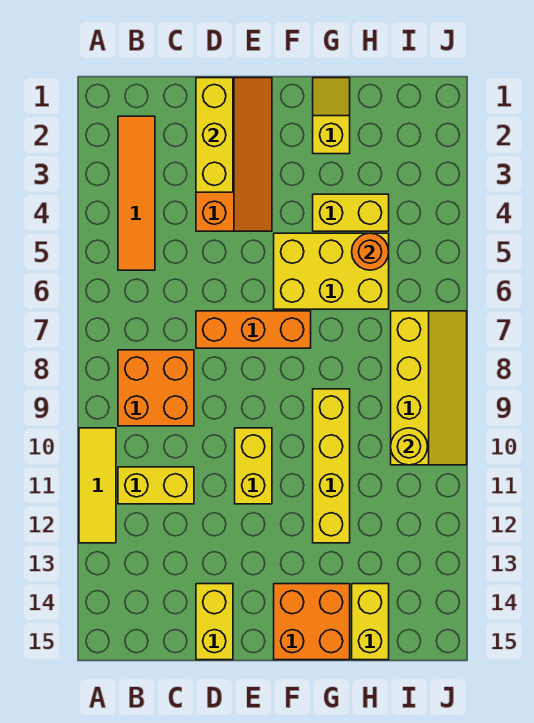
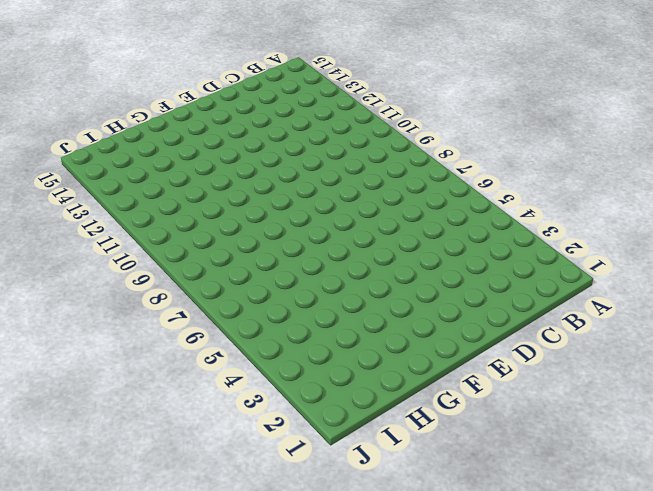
none -> yellow tile A10:A12 level 1
none -> orange tile B2:B5 level 1
none -> orange brick B8:C9 level 1

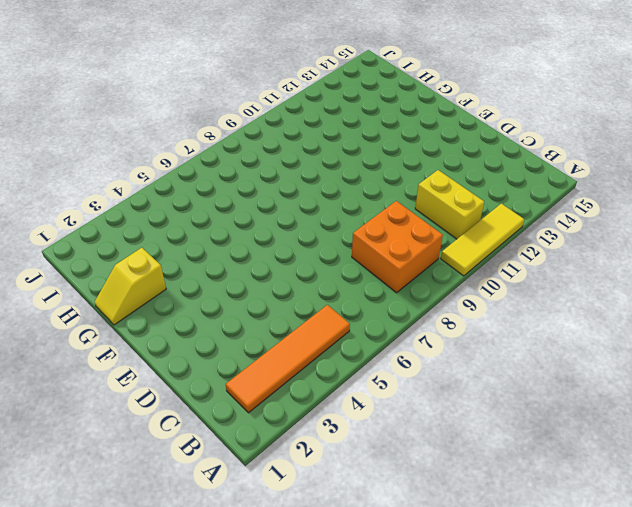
none -> orange slope D1:E4 level 1 top D
none -> orange brick D7:F7 level 1
none -> yellow brick D14:D15 level 1

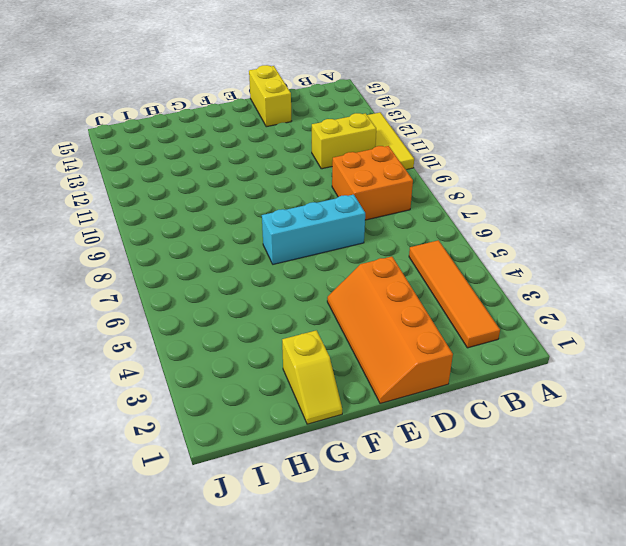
cyan brick D7:F7 level 1 -> orange brick D7:F7 level 1
none -> yellow brick E10:E11 level 1
none -> yellow brick F5:H6 level 1
none -> orange brick F14:G15 level 1

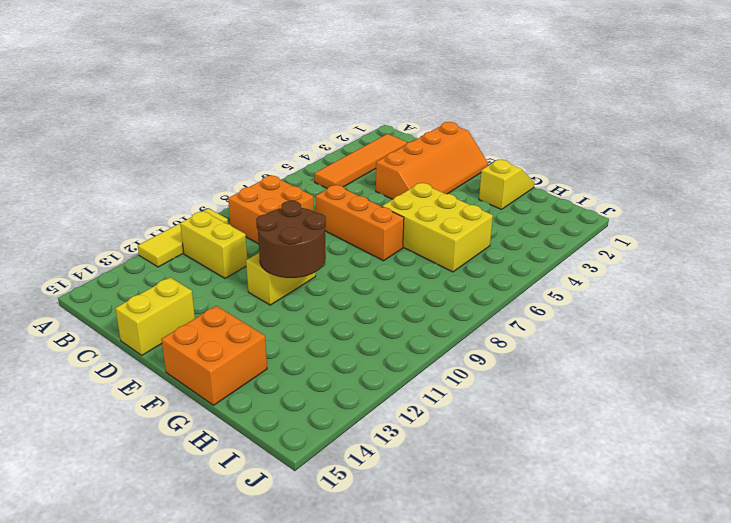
brown round brick E10:F11 level 2 -> none
none -> yellow brick G4:H4 level 1
none -> yellow brick G9:G12 level 1
none -> yellow brick H14:H15 level 1

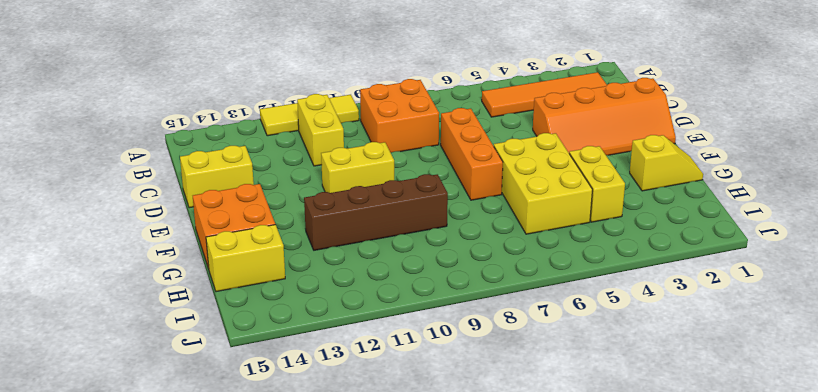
brown brick G9:G12 level 1 -> yellow brick G9:G12 level 1
none -> yellow slope I7:J10 level 1 top I
none -> yellow brick D1:D3 level 2
none -> orange round brick H5 level 2

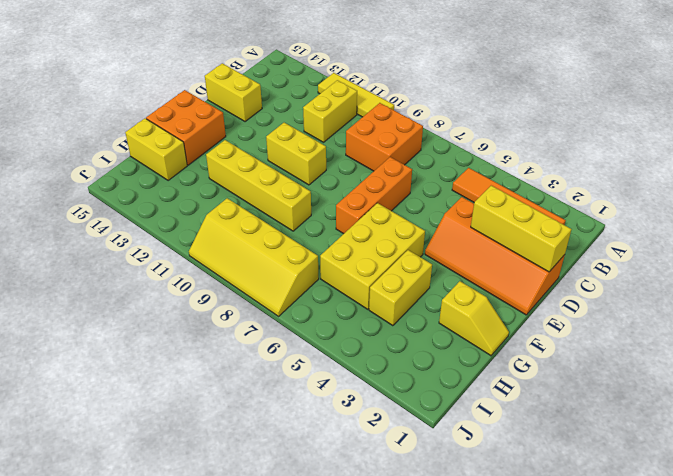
none -> orange round brick H5 level 2
none -> yellow round brick I10 level 2

